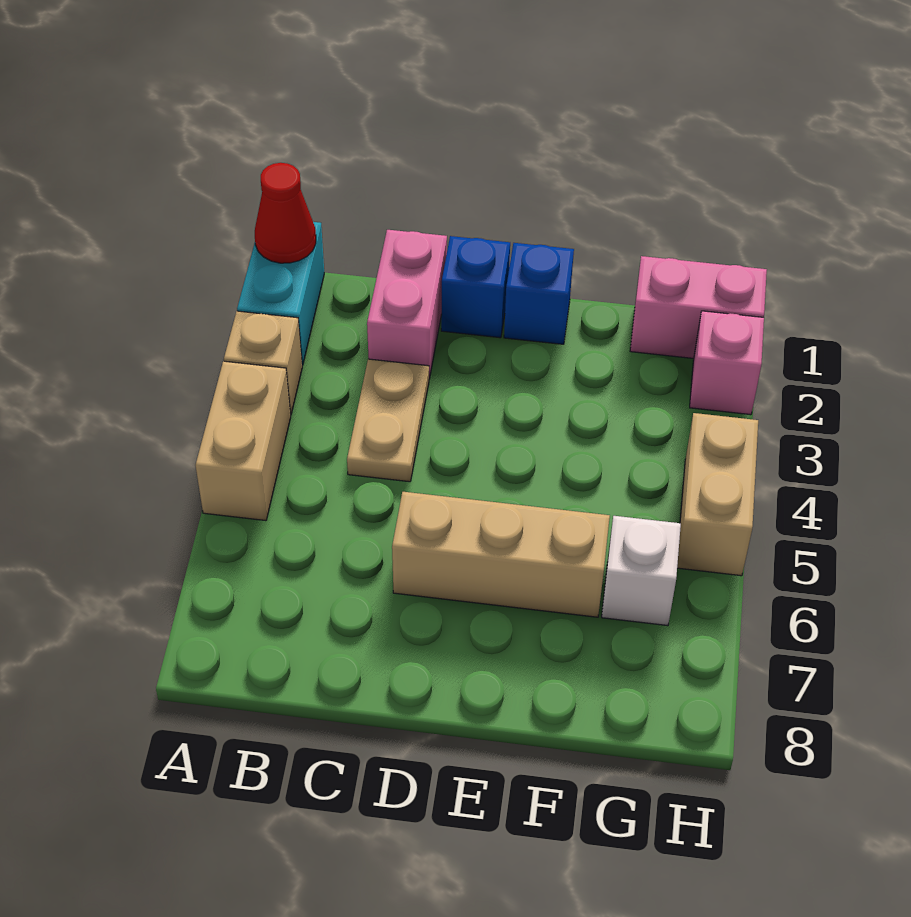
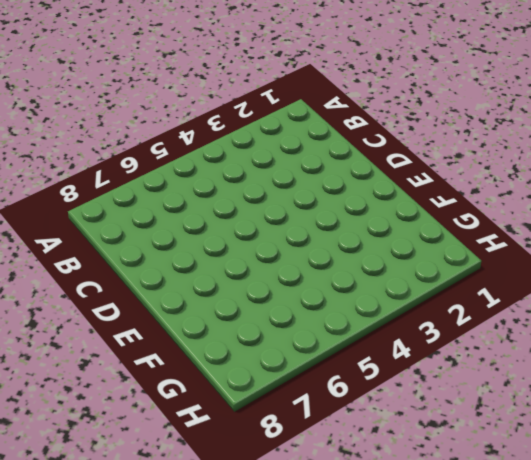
none -> cyan brick A1:A2 level 1
none -> tan brick A3 level 1
none -> tan brick A4:A5 level 1

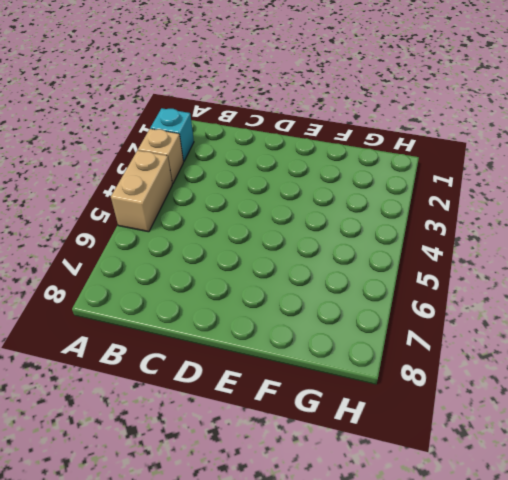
cyan brick A2 level 1 -> cyan brick A1:A2 level 1
none -> pink brick C1:C2 level 1
none -> tan plate C3:C4 level 1
none -> blue brick D1 level 1

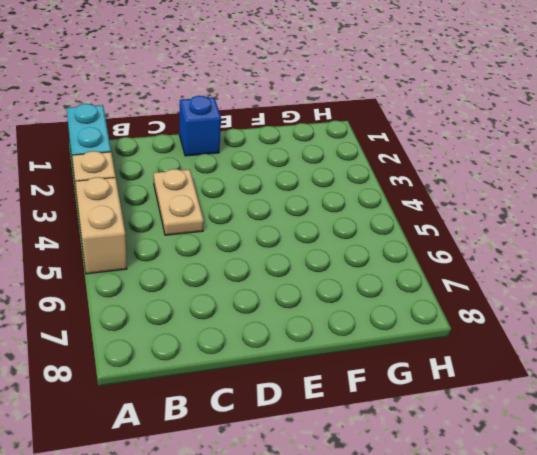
none -> pink brick C1:C2 level 1
none -> tan brick D6:F6 level 1
none -> blue brick E1 level 1

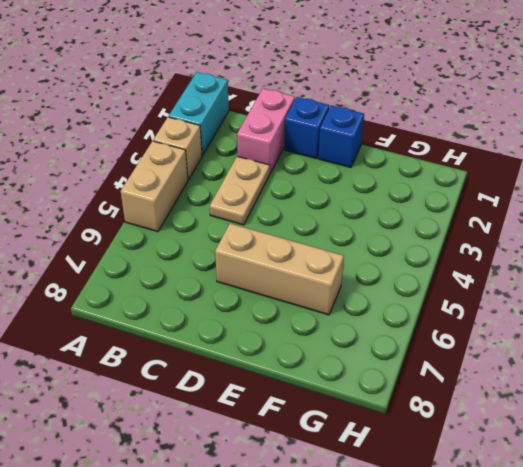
none -> pink brick G1:H1 level 1
none -> white brick G6 level 1
none -> pink brick H2 level 1

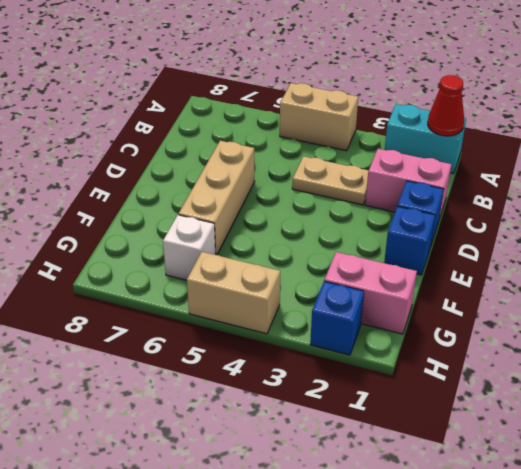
pink brick G1:G2 level 1 -> pink brick G1:H1 level 1
blue brick H2 level 1 -> pink brick H2 level 1
none -> tan brick A3 level 1

